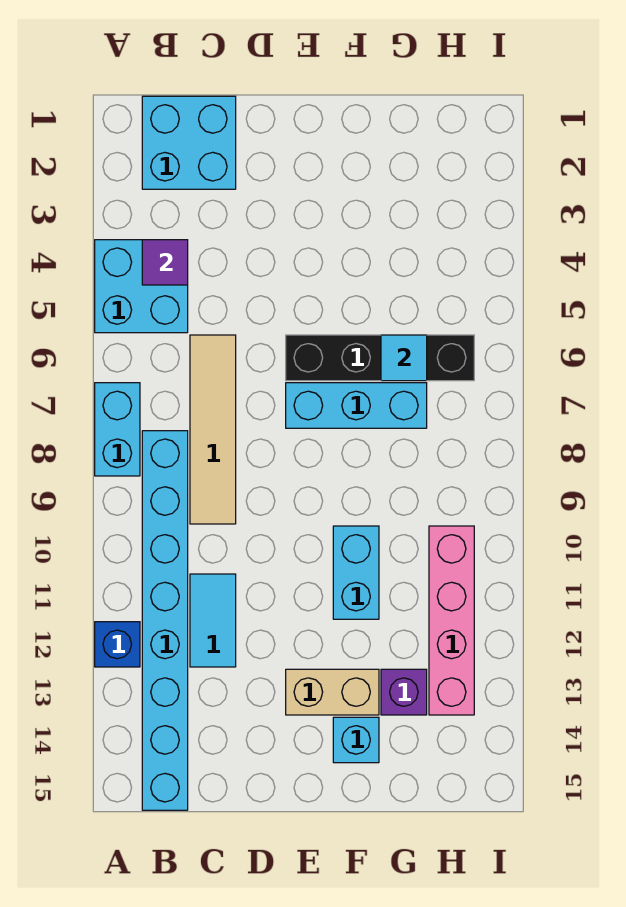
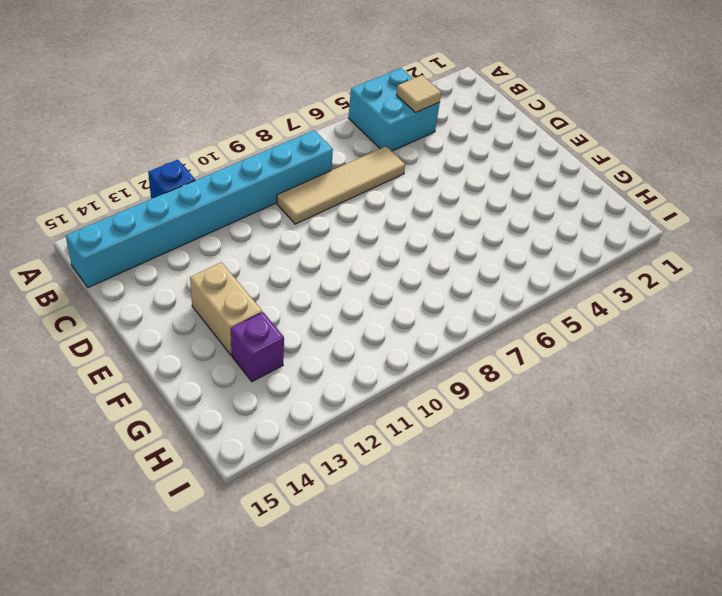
tan tile B4 level 2 -> purple tile B4 level 2
none -> cyan brick A7:A8 level 1
none -> cyan brick B1:C2 level 1
none -> cyan tile C11:C12 level 1

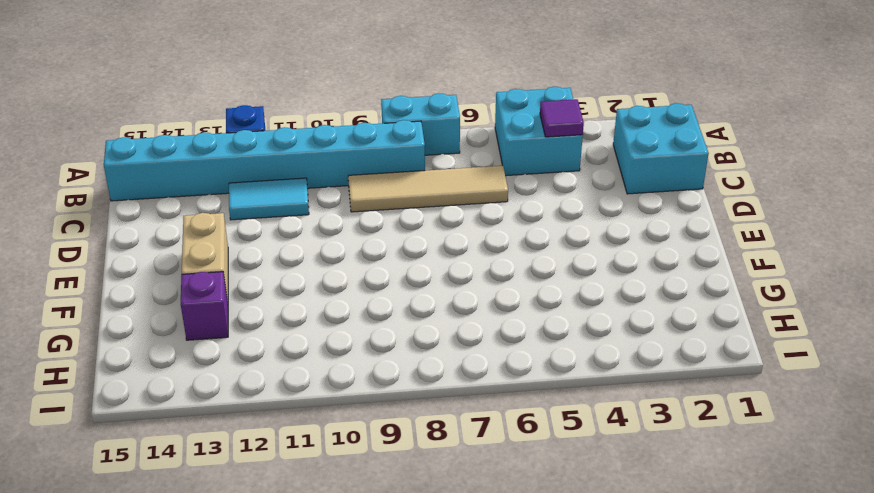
none -> black brick E6:H6 level 1
none -> cyan brick E7:G7 level 1
none -> cyan brick F10:F11 level 1

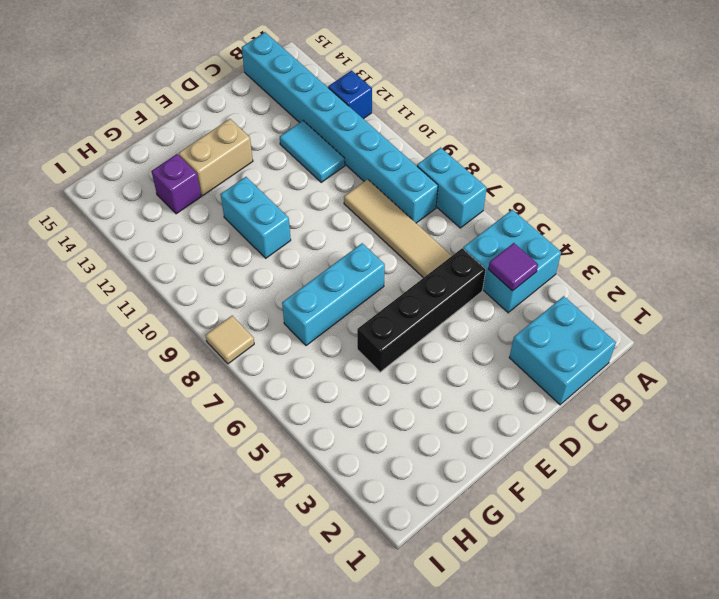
black brick C5:F5 level 1 -> black brick E6:H6 level 1
tan tile I8 level 1 -> none
none -> cyan brick F14 level 1
none -> pink brick H10:H13 level 1
none -> cyan tile G6 level 2

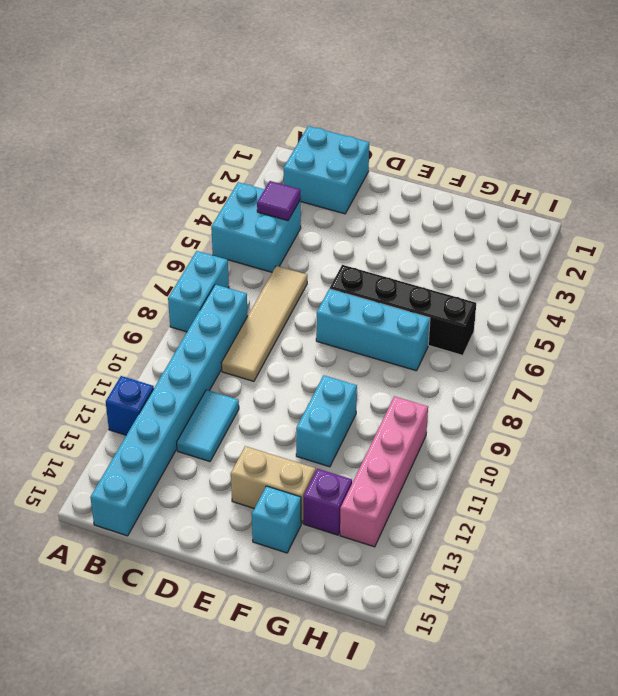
none -> cyan tile G6 level 2

